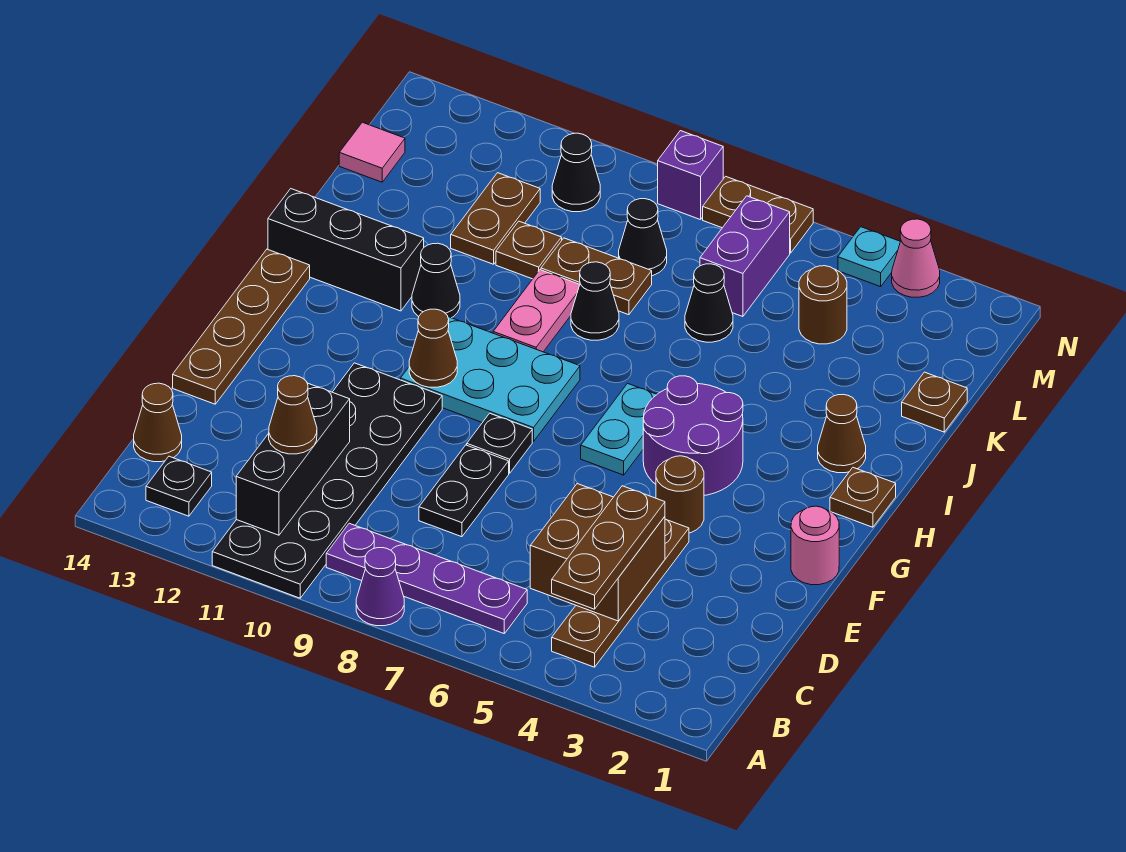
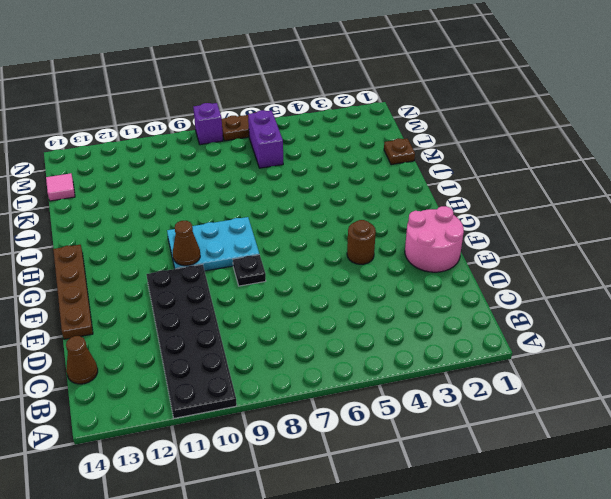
pink round brick E1:F2 level 1 -> pink round brick F1 level 1
none -> purple cone A8 level 1
none -> brown plate B4:E4 level 1
none -> purple plate B6:B9 level 1
none -> black plate B13 level 1

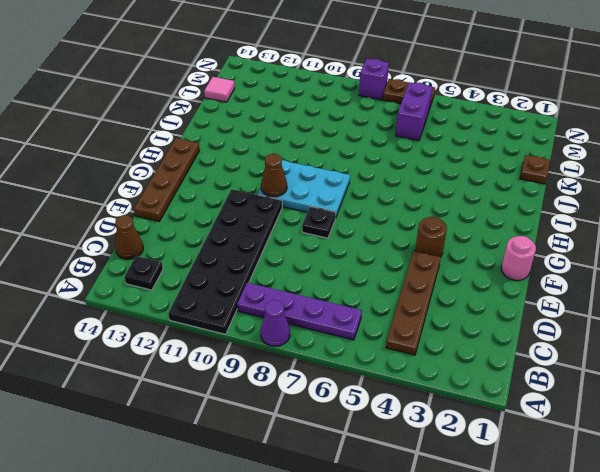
none -> black plate D8:E8 level 1
none -> purple round brick G4:H5 level 1
none -> cyan plate G6:H6 level 1
none -> brown plate H1 level 1

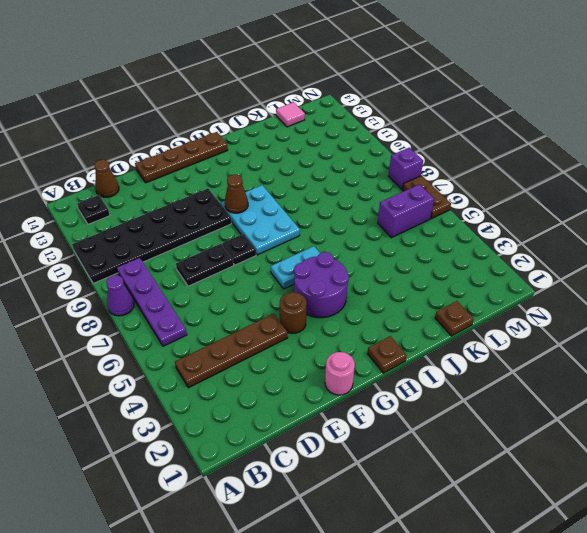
none -> brown cone I2 level 1
none -> pink plate I9:J9 level 1
none -> black cone I11 level 1
none -> black brick I12:I14 level 1

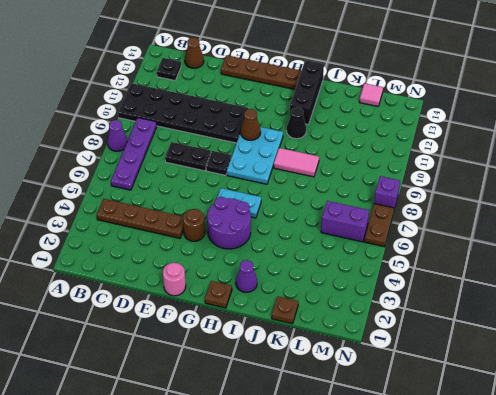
purple cone I2 level 1 -> brown cone I2 level 1
pink tile I9:J9 level 1 -> pink plate I9:J9 level 1
none -> black cone J8 level 1
none -> black cone K6 level 1
none -> brown plate K8:K9 level 1
none -> brown plate K10 level 1

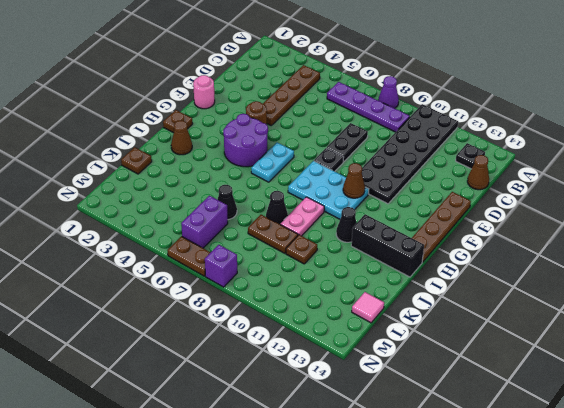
none -> brown plate K11:L11 level 1
none -> brown round brick L4 level 1
none -> black cone L8 level 1
none -> black cone M10 level 1

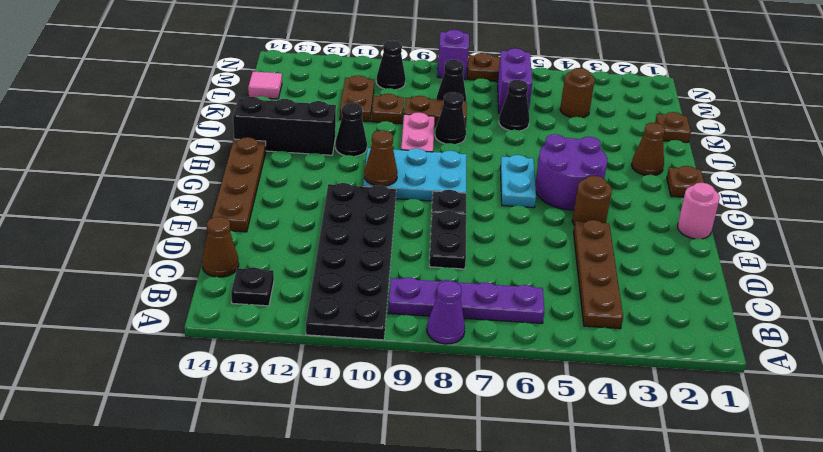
none -> pink cone N3 level 1
none -> cyan plate N4 level 1
none -> black brick B11:D11 level 2
none -> brown brick C4:D5 level 2

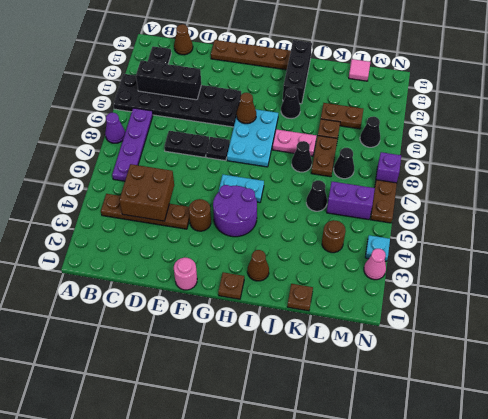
none -> brown plate B4:D4 level 3
none -> brown cone C11 level 3

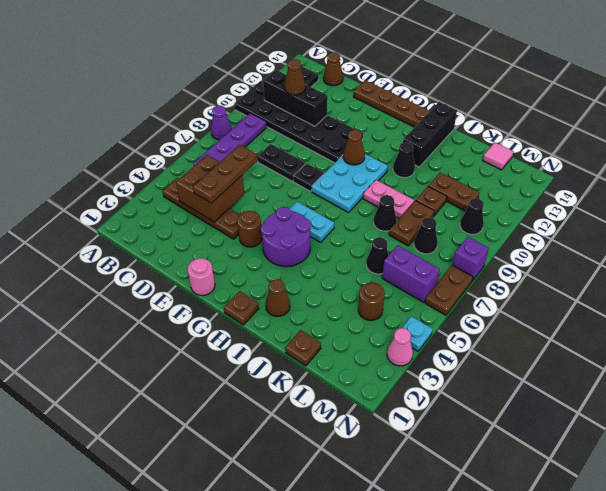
brown plate D4:D6 level 3 -> brown plate B4:D4 level 3

